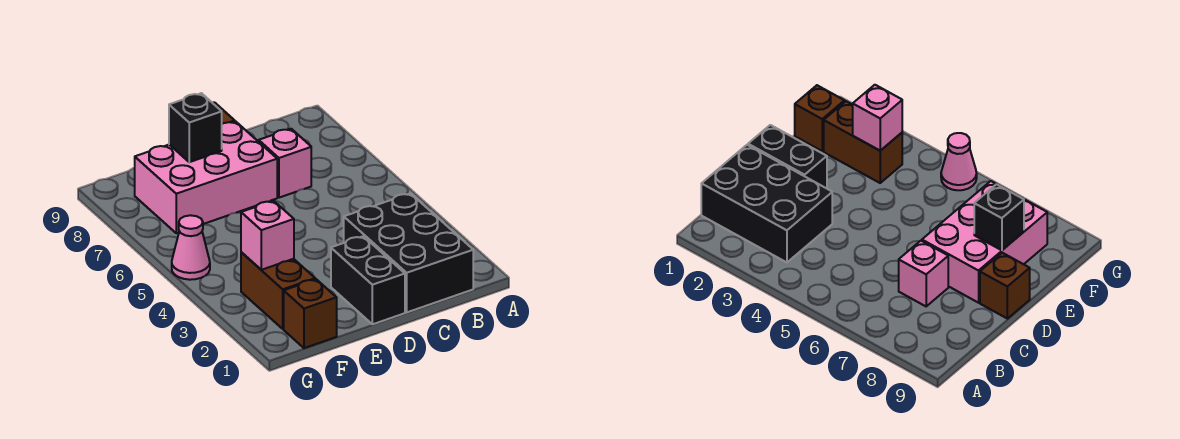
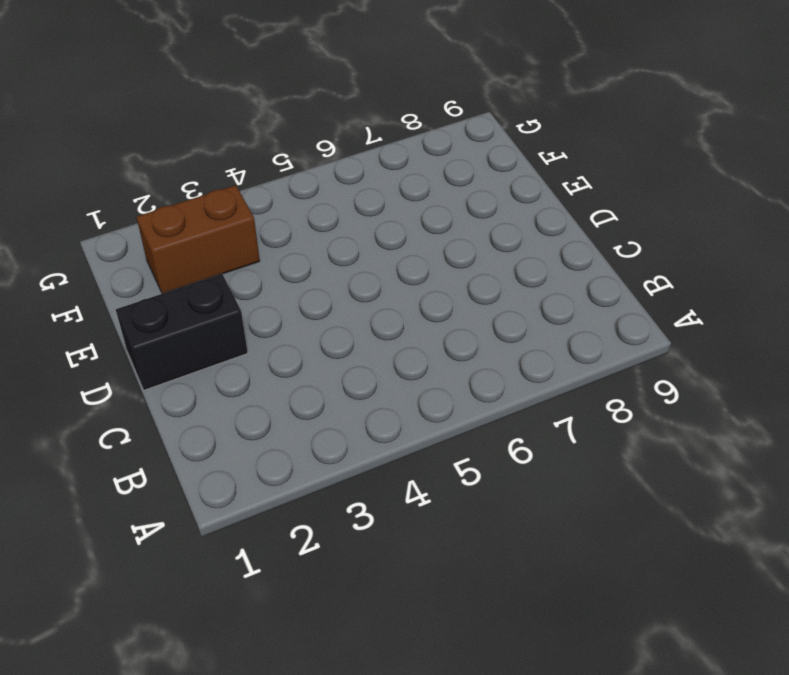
none -> black brick B1:C3 level 1
none -> pink brick C7 level 1

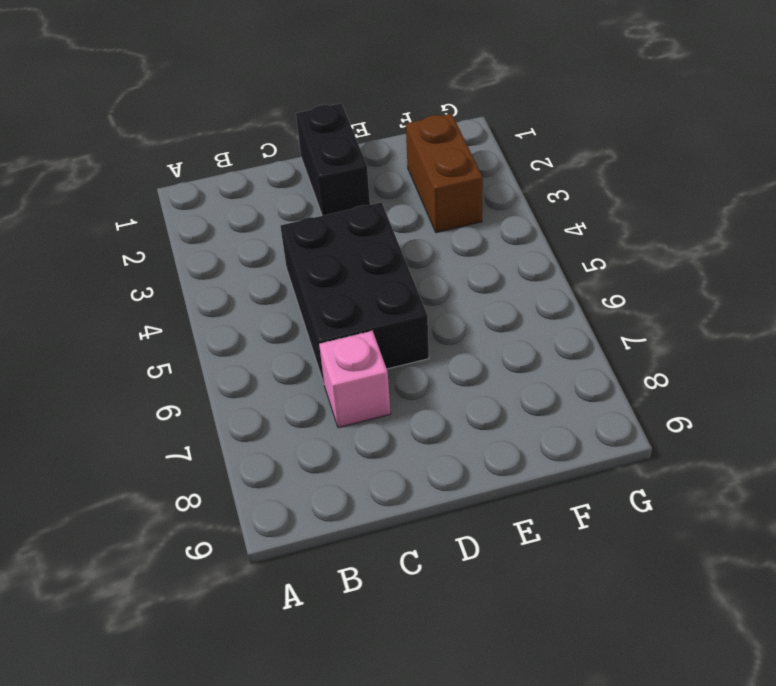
black brick C4:D6 level 1 -> black brick B1:C3 level 1
none -> pink brick D7:F8 level 1
none -> brown brick D9 level 1

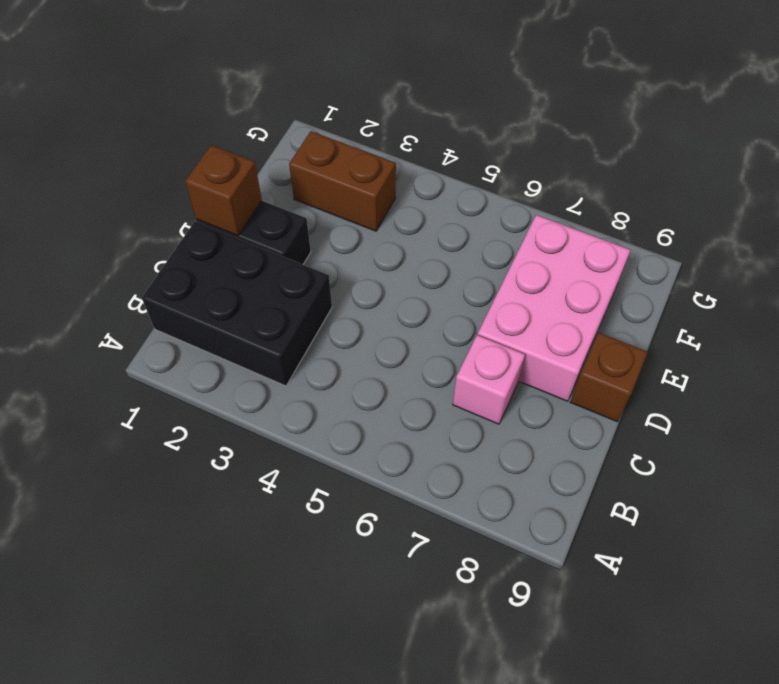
brown brick D1 level 2 -> brown brick F1 level 1
none -> pink cone G5 level 1
none -> black brick E8 level 2

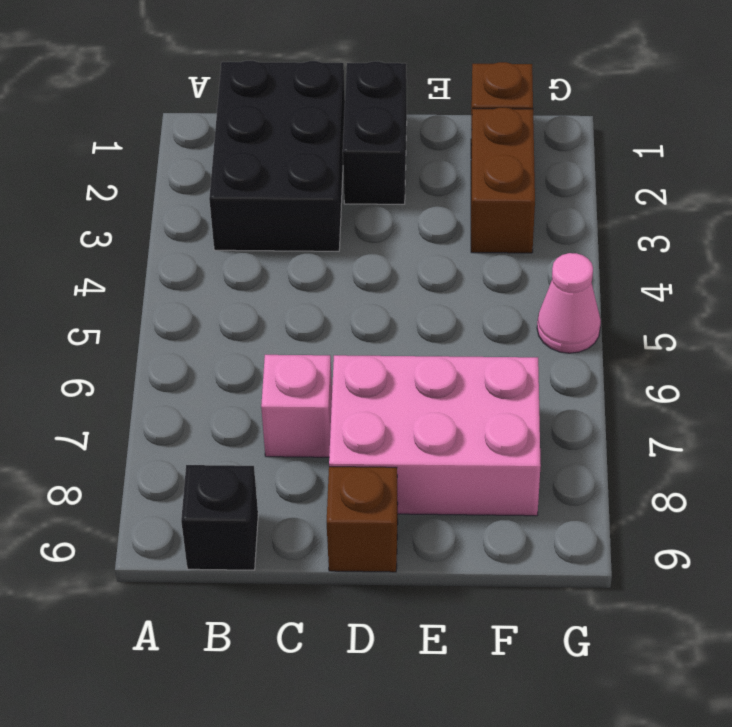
black brick B9 level 1 -> black brick E8 level 2
none -> pink brick F3 level 2

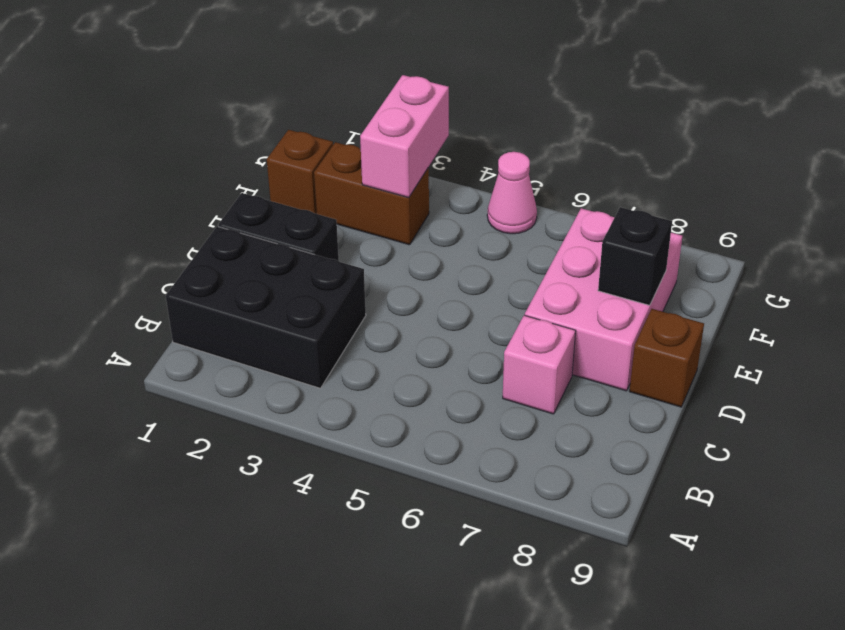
pink brick F3:G3 level 2 -> pink brick F3 level 2

